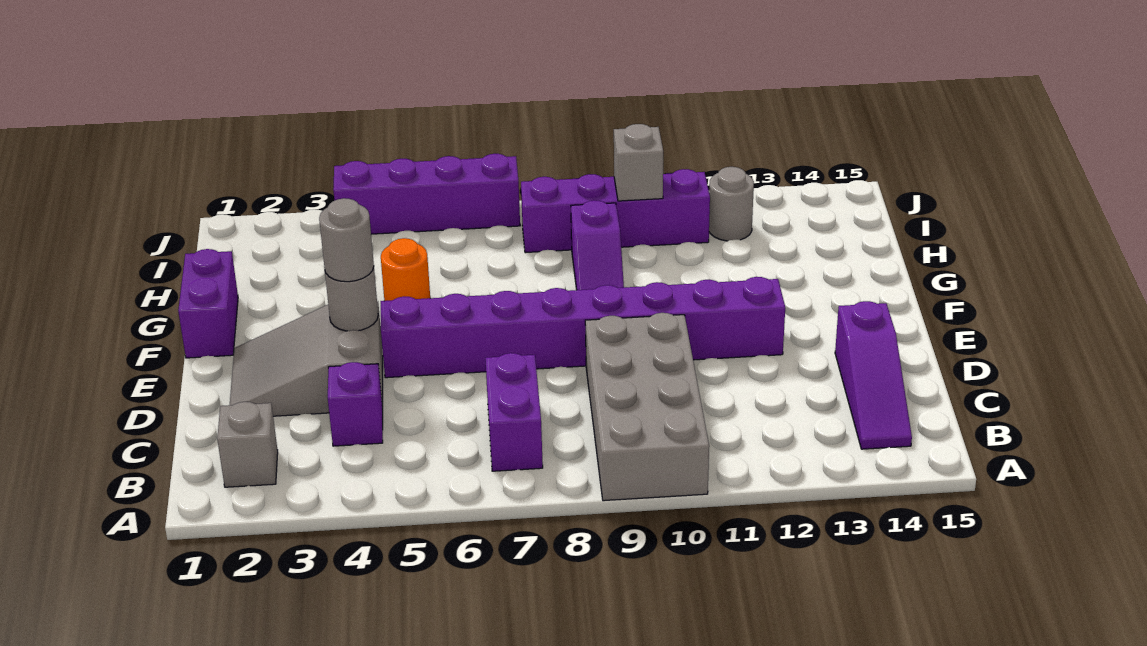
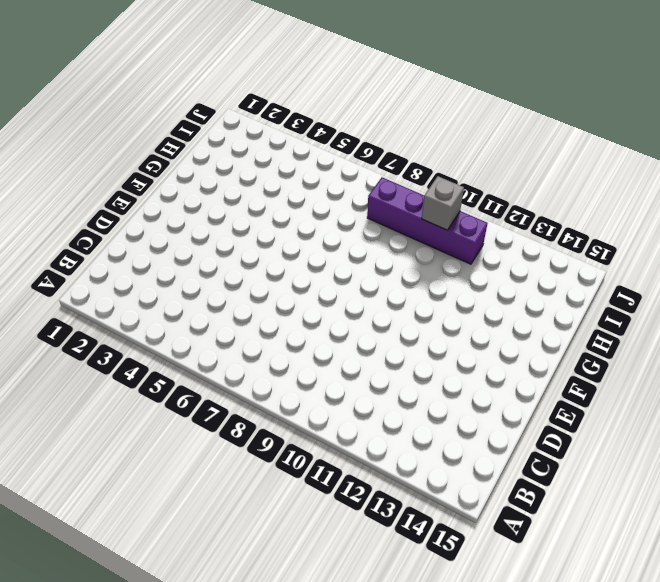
none -> grey brick A9:D10 level 1
none -> grey brick B2 level 1
none -> purple brick B7:C7 level 1

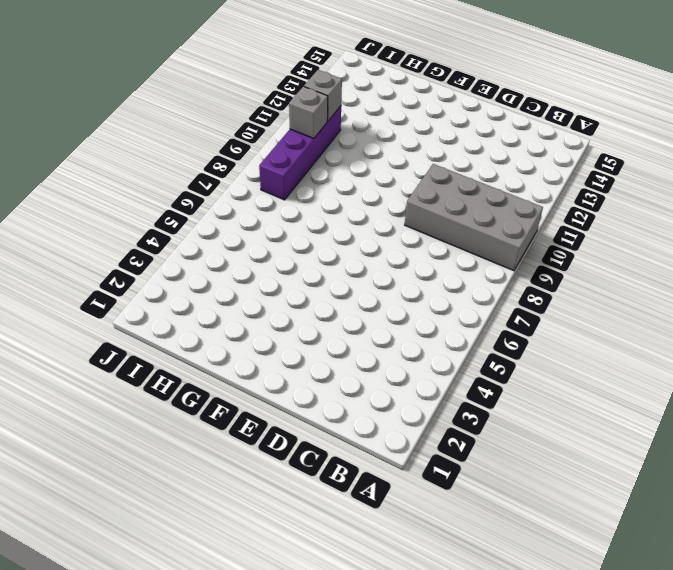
grey brick I11 level 2 -> grey brick B2 level 1
none -> purple brick B7:C7 level 1
none -> purple slope B14:D14 level 1 top D
none -> purple brick C4 level 1

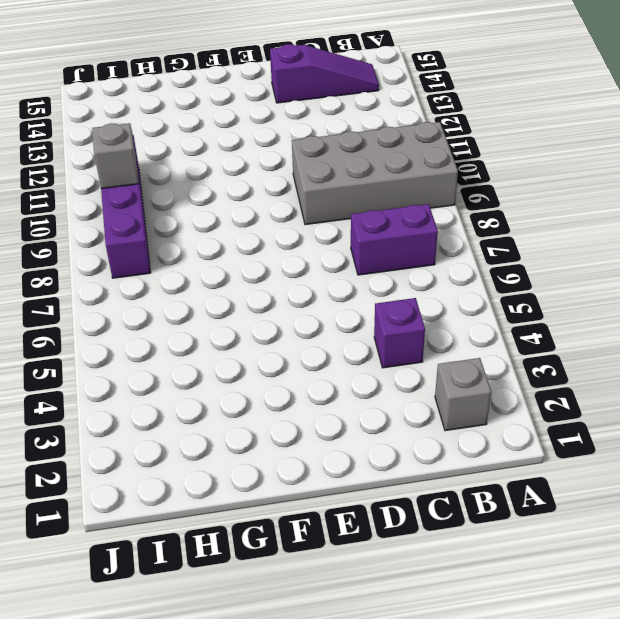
none -> grey slope D2:E4 level 1 top 4
none -> purple brick E5:E12 level 1
none -> purple brick F1:G1 level 1

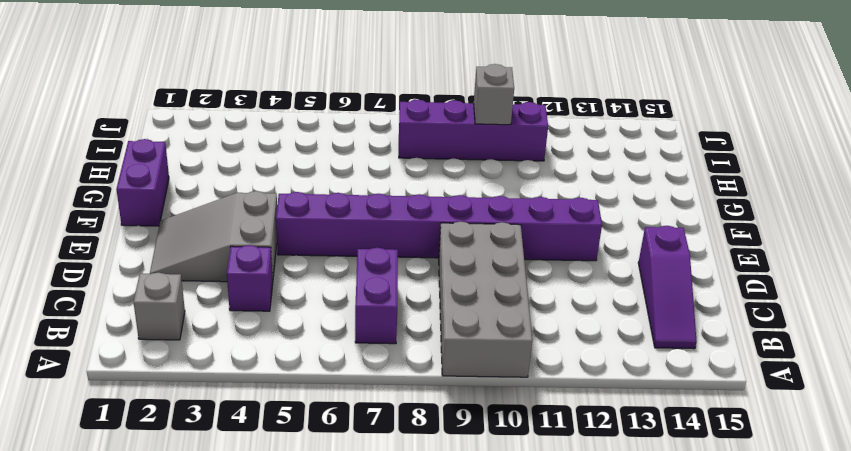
none -> orange round brick G5 level 1
none -> purple slope G9:H9 level 1 top H
none -> grey round brick I12 level 1

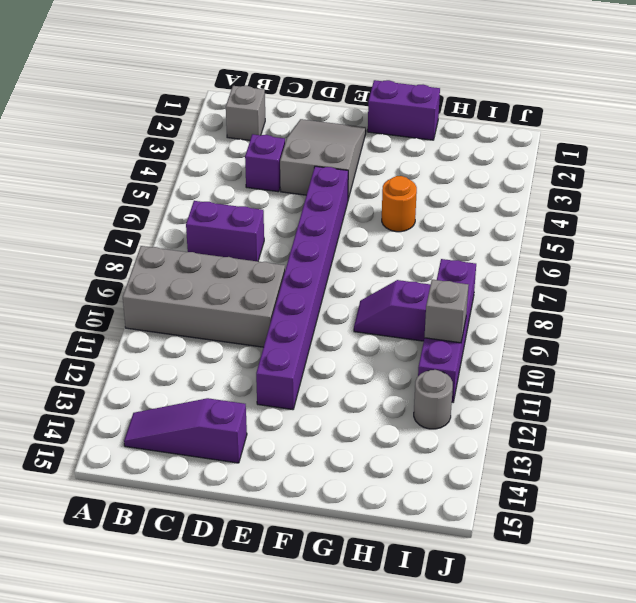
none -> purple brick J4:J7 level 1
none -> grey round brick E4 level 2
none -> grey round brick E4 level 3

